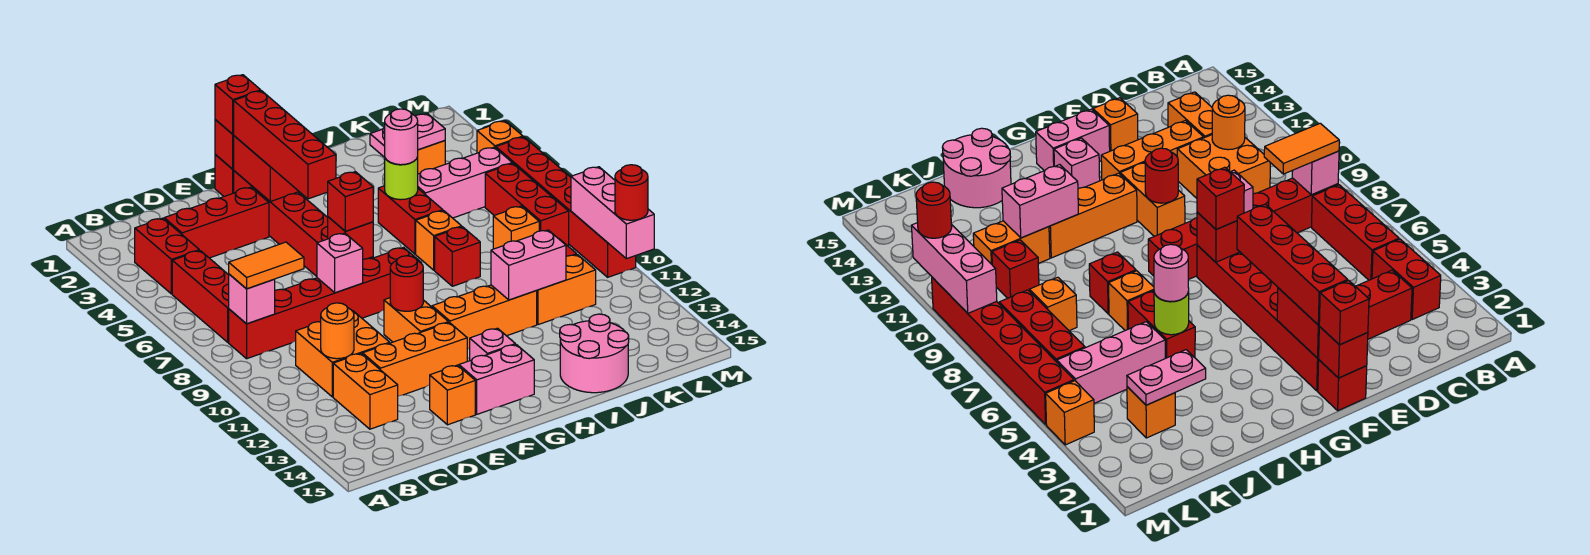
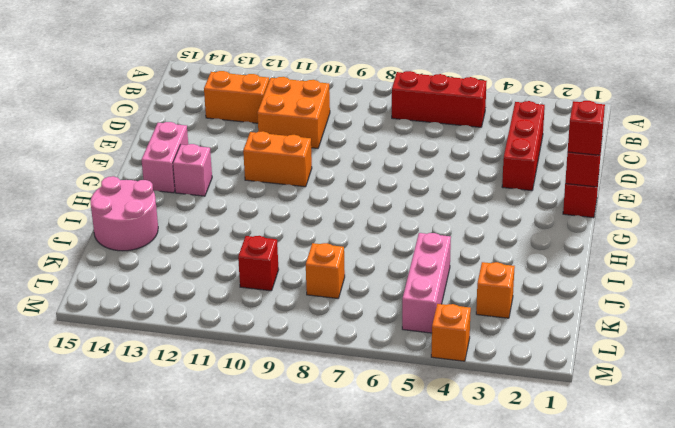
none -> red brick B3:B4 level 1
none -> red brick B8:G8 level 1
none -> orange brick D12:F12 level 1
none -> orange brick E14 level 1

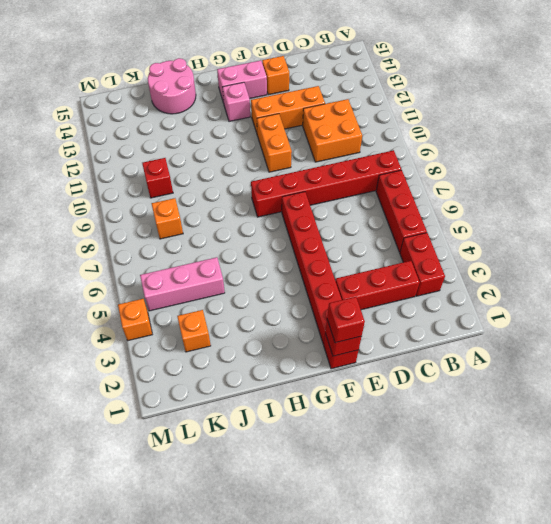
none -> orange brick C12:C13 level 1
none -> orange brick G11:I11 level 1
none -> red brick I5:I6 level 1
none -> orange brick I7 level 1

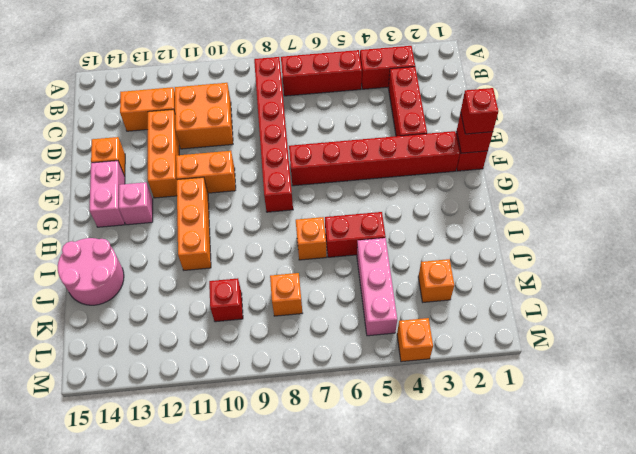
none -> red brick I8 level 1
none -> orange brick J11:K11 level 1
none -> red brick L6:L8 level 1
none -> red brick M5:M10 level 1

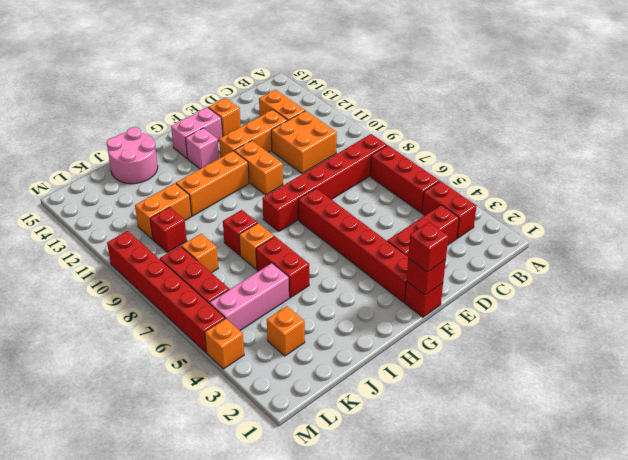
none -> pink brick B8 level 2
none -> orange round brick C11 level 2
none -> pink brick E8 level 2
none -> red brick F2:F3 level 2

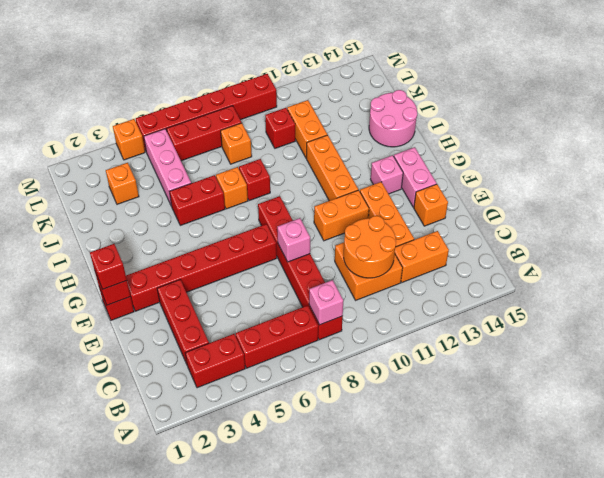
orange round brick C10:D11 level 2 -> orange round brick C11 level 2
none -> red brick F2:F3 level 2
none -> red brick F7 level 2
none -> red round brick F10 level 2
none -> lime round brick I5 level 2

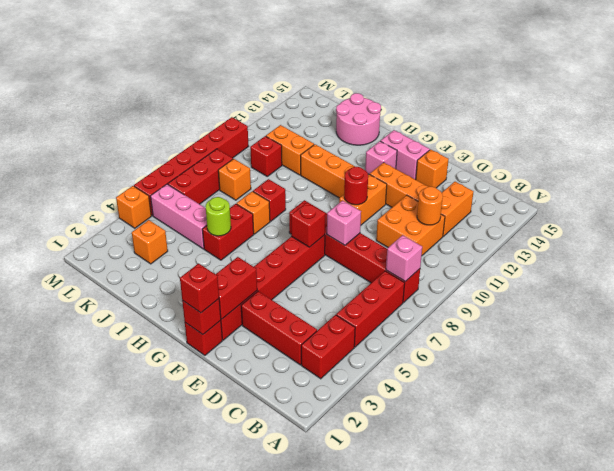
none -> pink brick I11:J11 level 2
none -> pink plate J3:K3 level 2
none -> pink brick M9:M11 level 2
none -> orange tile B8:C8 level 3

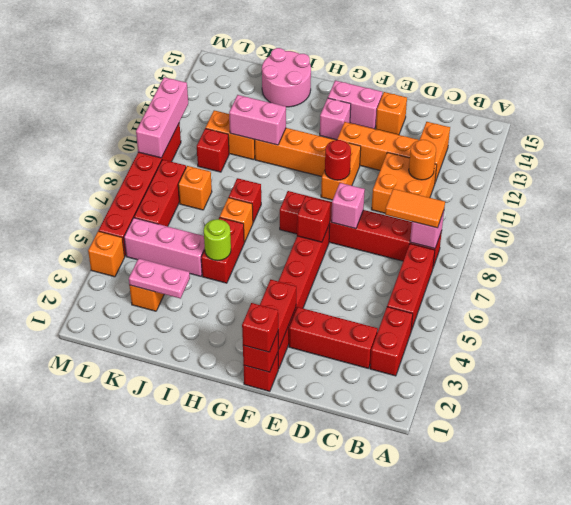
none -> red brick F2:F5 level 3
none -> red brick F7 level 3
none -> pink round brick I5 level 3
none -> red round brick M11 level 3

